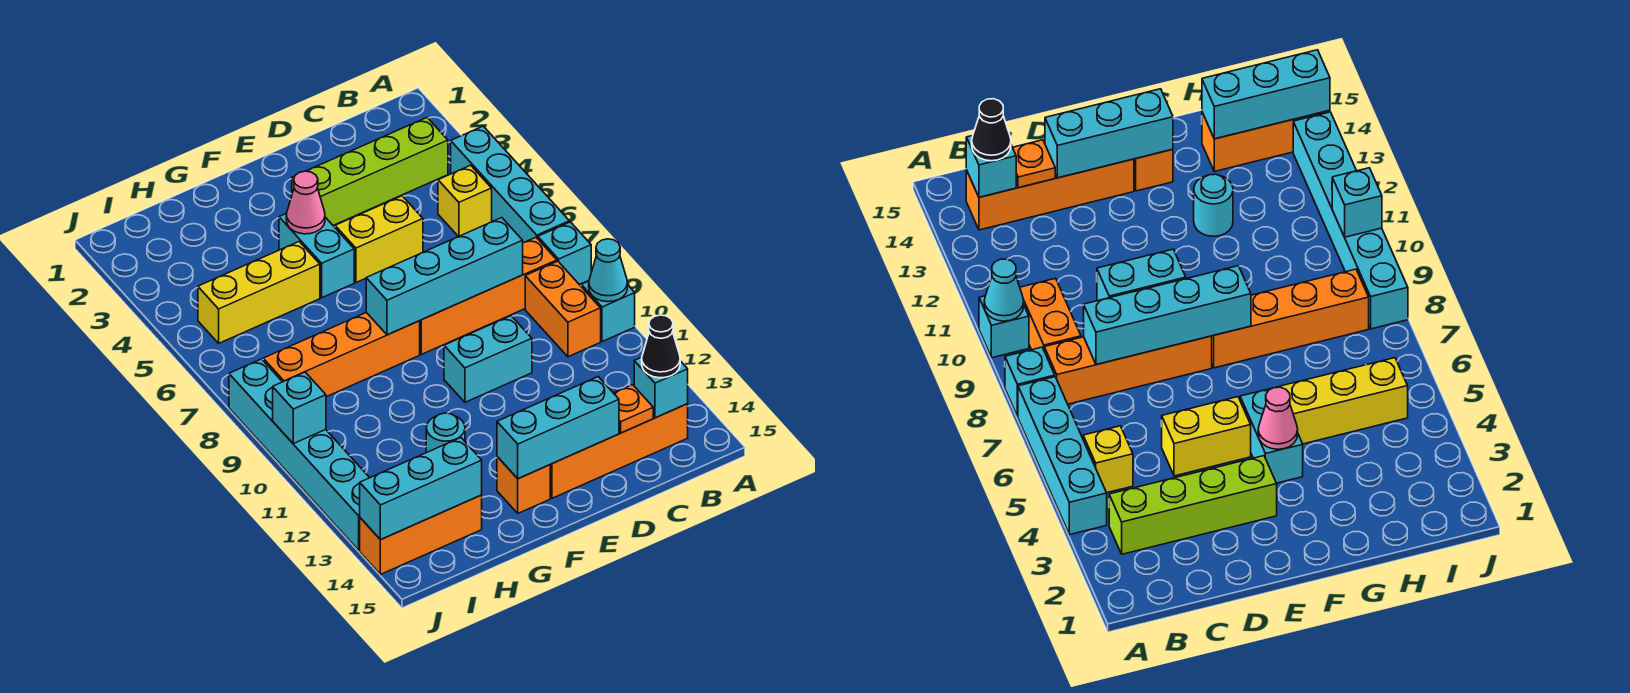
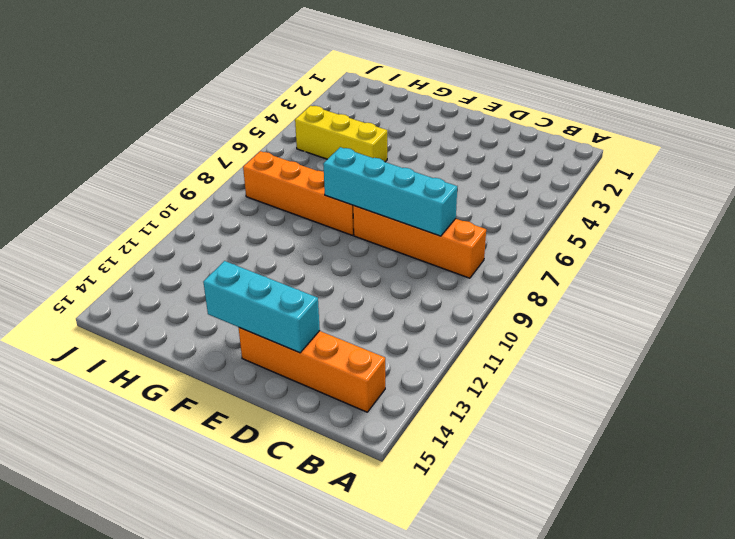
none -> cyan brick A4:A7 level 1
none -> cyan brick A8 level 1
none -> cyan brick A10 level 1

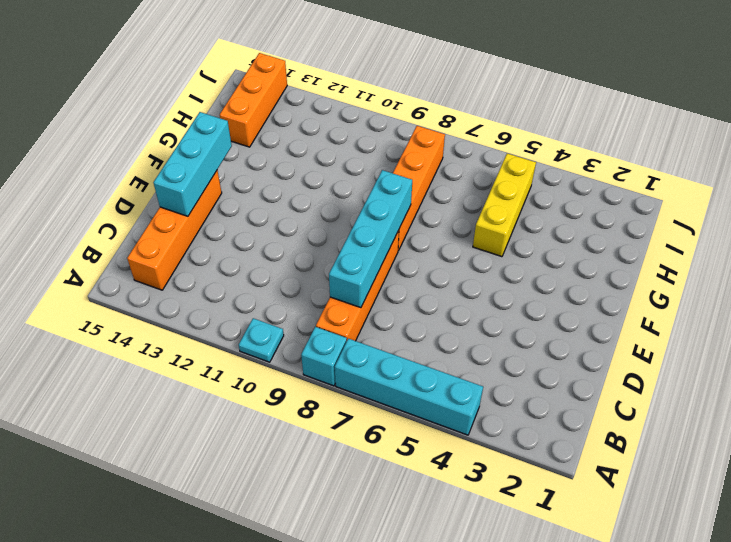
cyan plate A10 level 1 -> cyan brick A10 level 1
none -> lime brick B3:E3 level 1
none -> yellow brick B5 level 1
none -> orange brick B9:B10 level 1

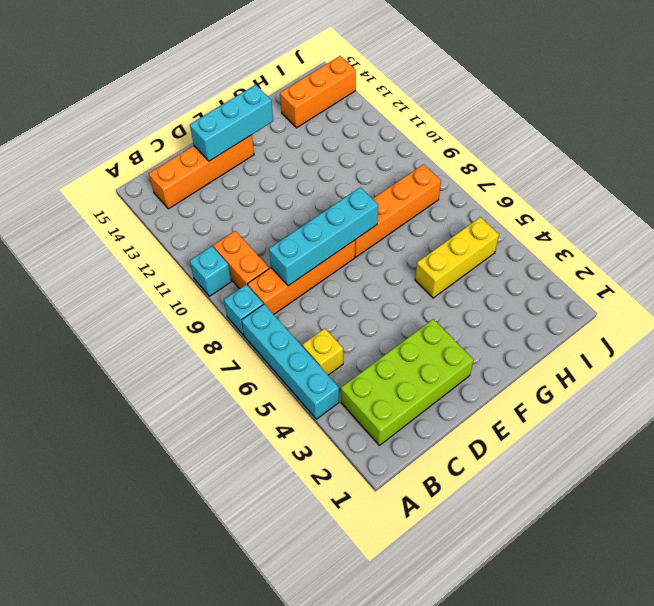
lime brick B2:E3 level 1 -> lime brick B3:E3 level 1
none -> yellow brick D5:E5 level 1
none -> cyan brick D10:E10 level 1
none -> cyan brick F4:F5 level 1

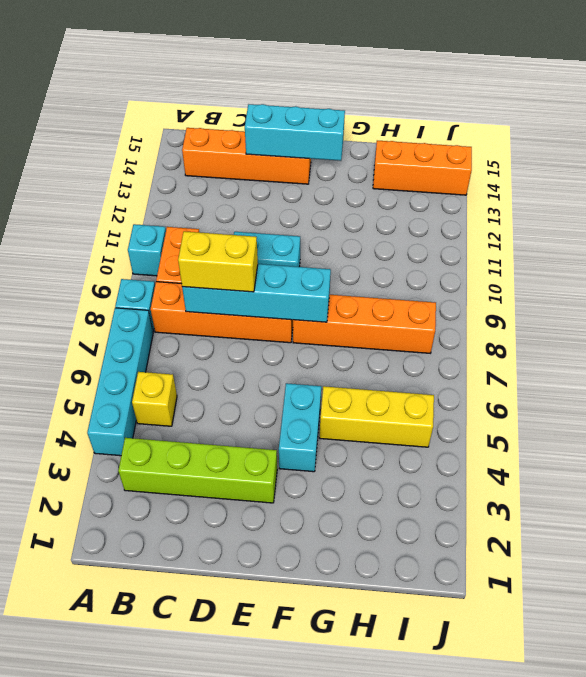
yellow brick C8:D8 level 3 -> yellow brick D5:E5 level 1
none -> orange brick F14 level 1
none -> cyan round brick G12 level 1
none -> cyan brick J8:J13 level 1

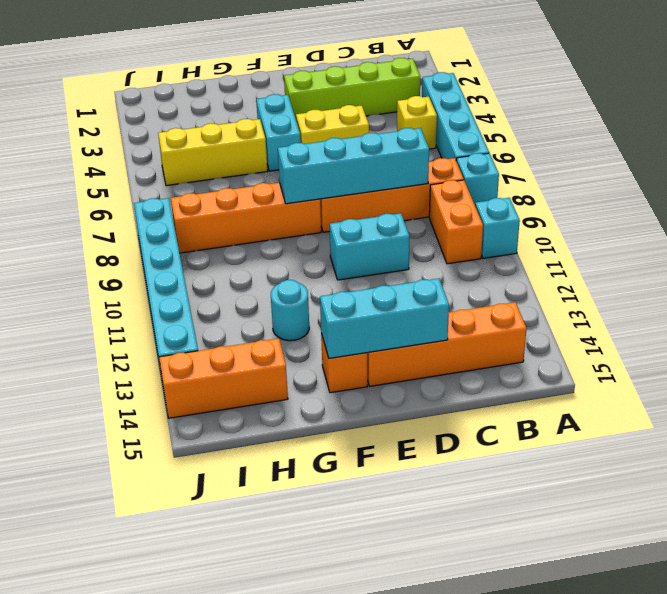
none -> cyan cone A10 level 2
none -> cyan brick B14 level 2
none -> orange plate C14 level 2

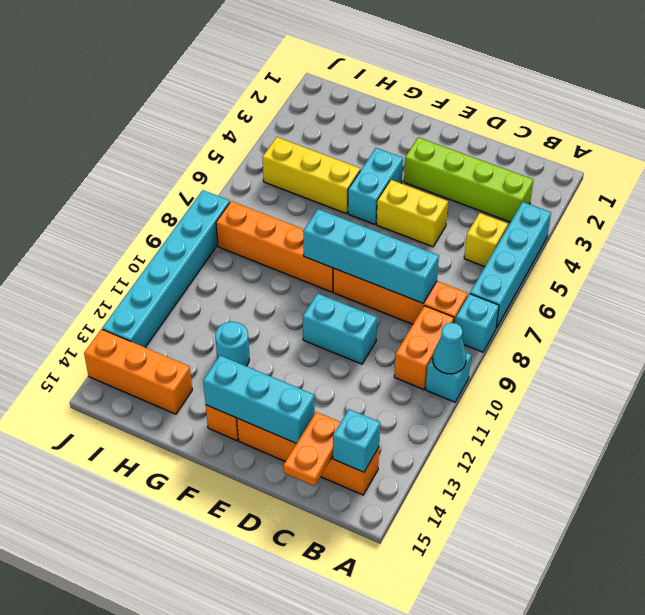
orange plate C14:C15 level 2 -> orange plate C14 level 2
none -> pink cone F4 level 2
none -> cyan brick H14:J14 level 2
none -> cyan brick J10 level 2

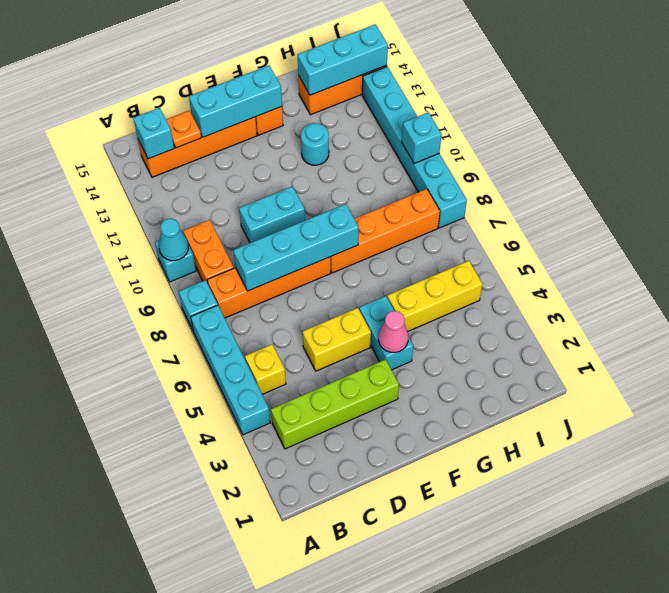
none -> black cone B14 level 3

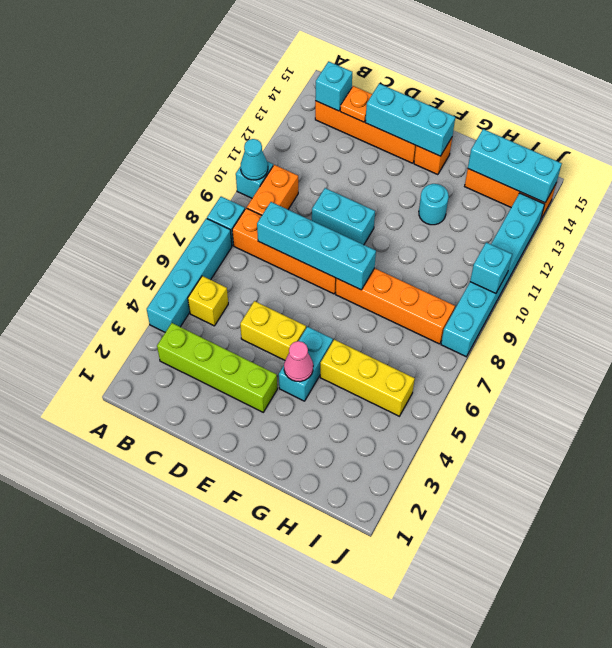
none -> black cone B14 level 3

